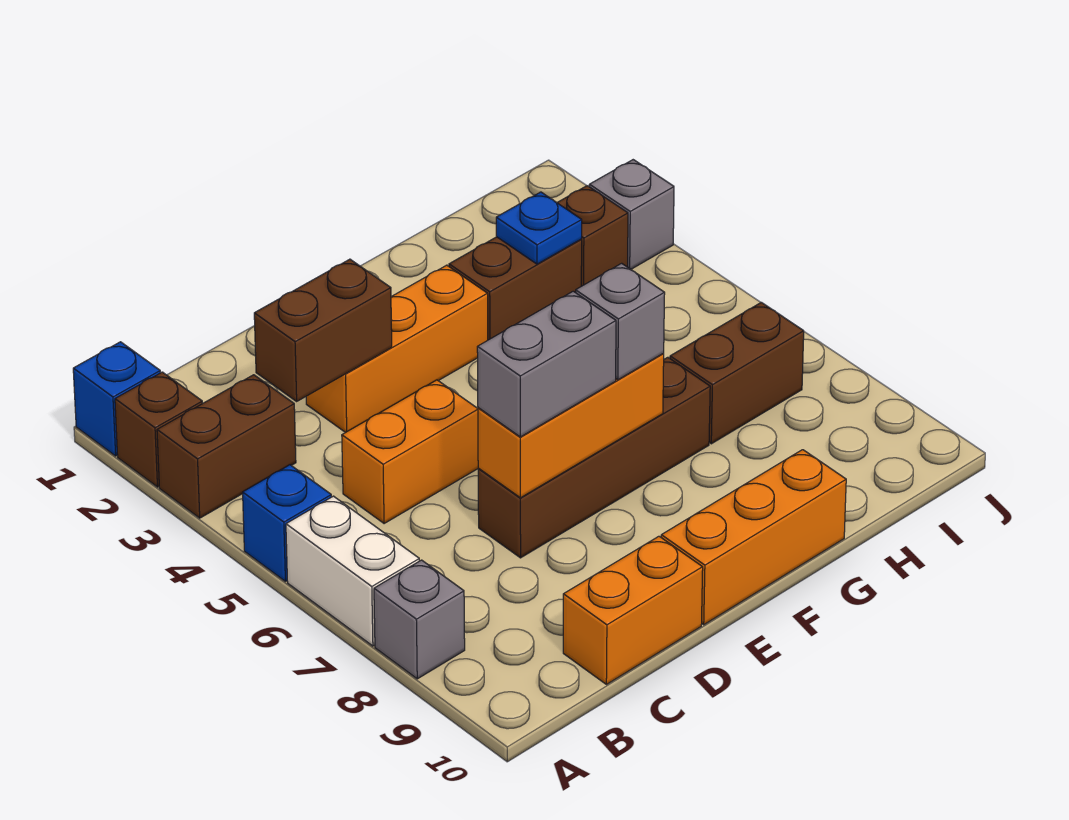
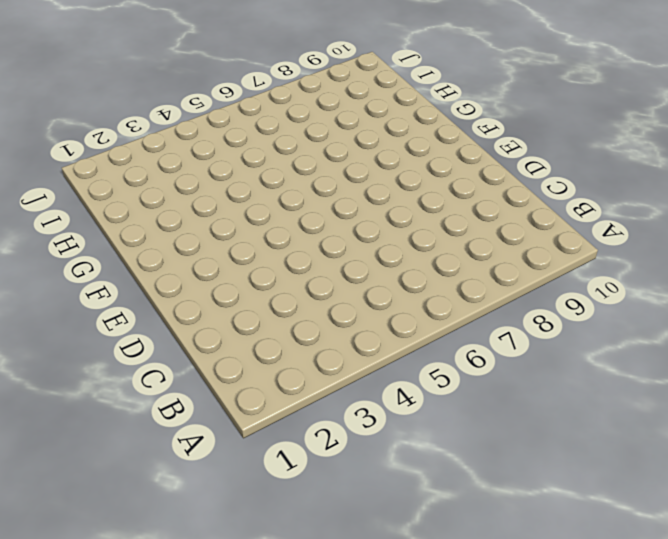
none -> blue brick A1 level 1
none -> brown brick A2 level 1
none -> brown brick A3:B3 level 1

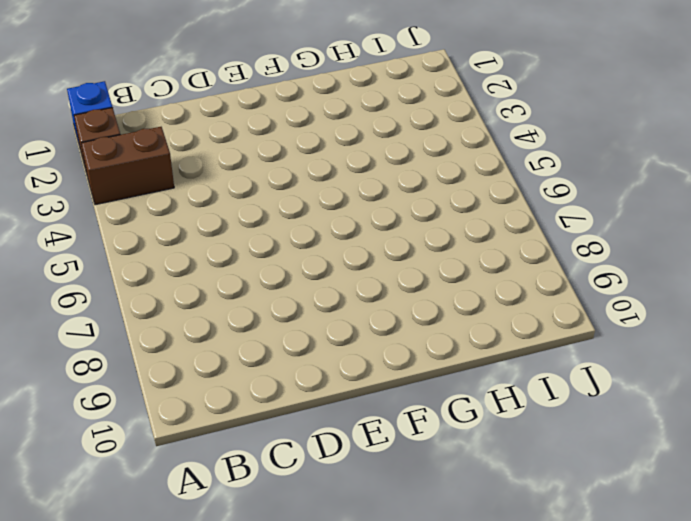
none -> blue brick A5 level 1
none -> white brick A6:A7 level 1
none -> grey brick A8 level 1

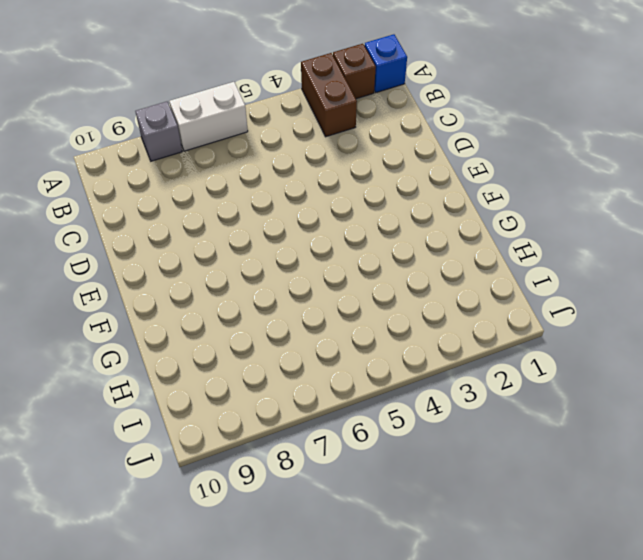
none -> blue brick A5 level 1
none -> orange brick C5:D5 level 1
none -> orange brick C10:D10 level 1

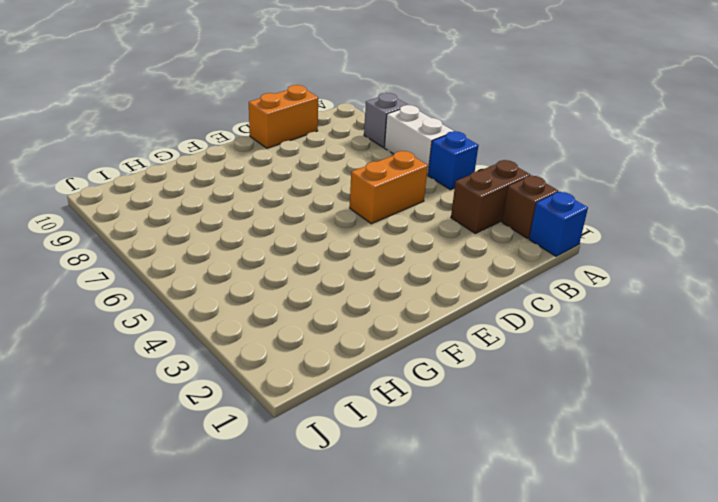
none -> orange brick D3:F3 level 1
none -> brown brick D7:G7 level 1
none -> orange brick E10:G10 level 1

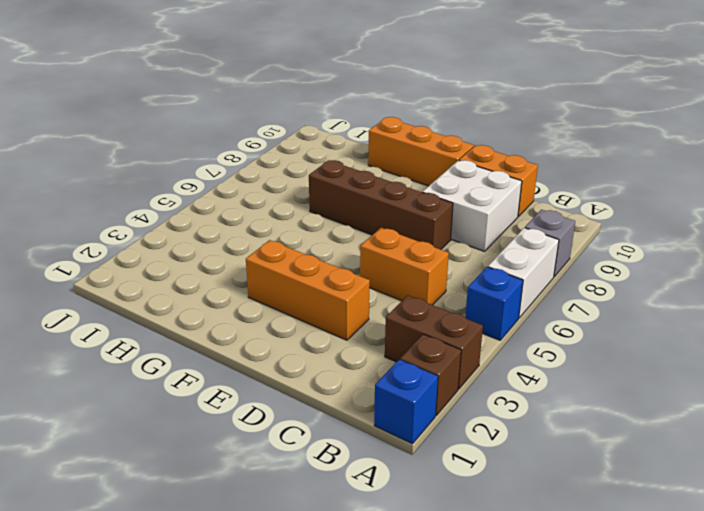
white brick C8:D9 level 1 -> none
none -> brown brick G3:H3 level 1
none -> brown brick H7:I7 level 1
none -> brown brick I3 level 1

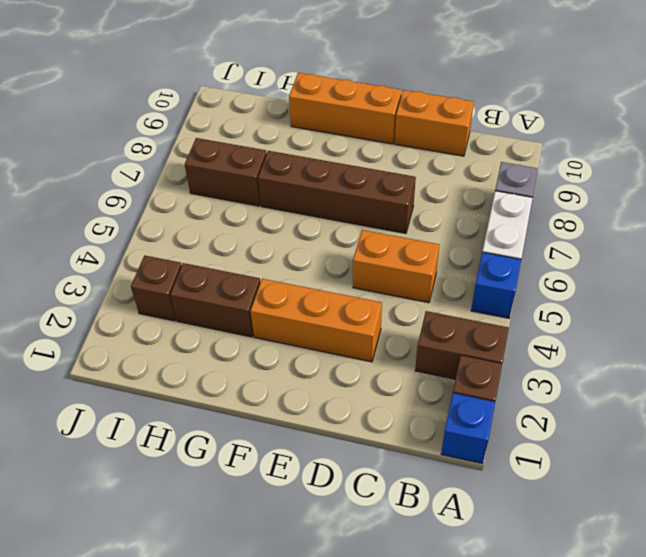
none -> grey brick J3 level 1
none -> brown brick C3:D3 level 2
none -> orange brick D7:F7 level 2

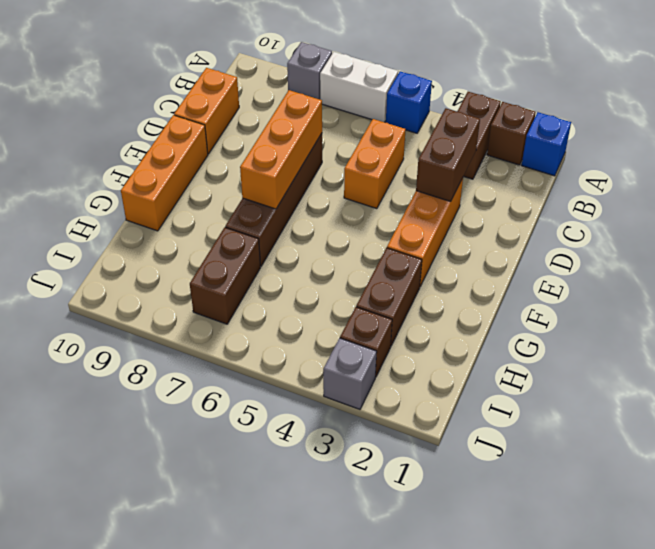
none -> blue plate H3 level 2
none -> grey brick D7:E7 level 3
none -> grey brick F7 level 3

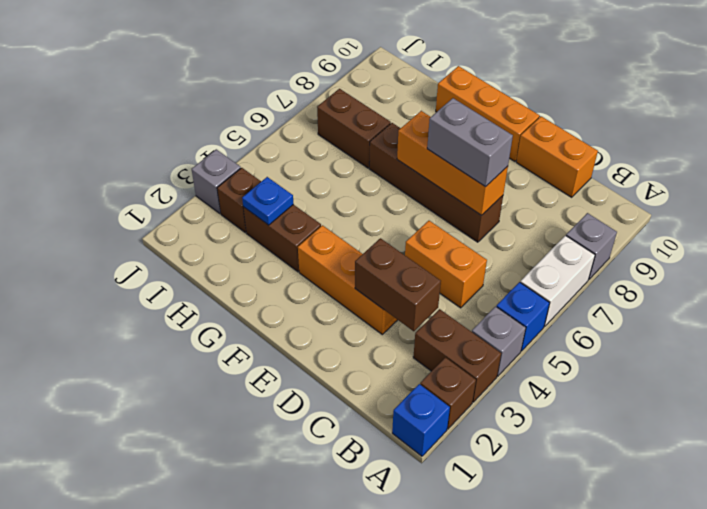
grey brick A4 level 1 -> grey brick F7 level 3

